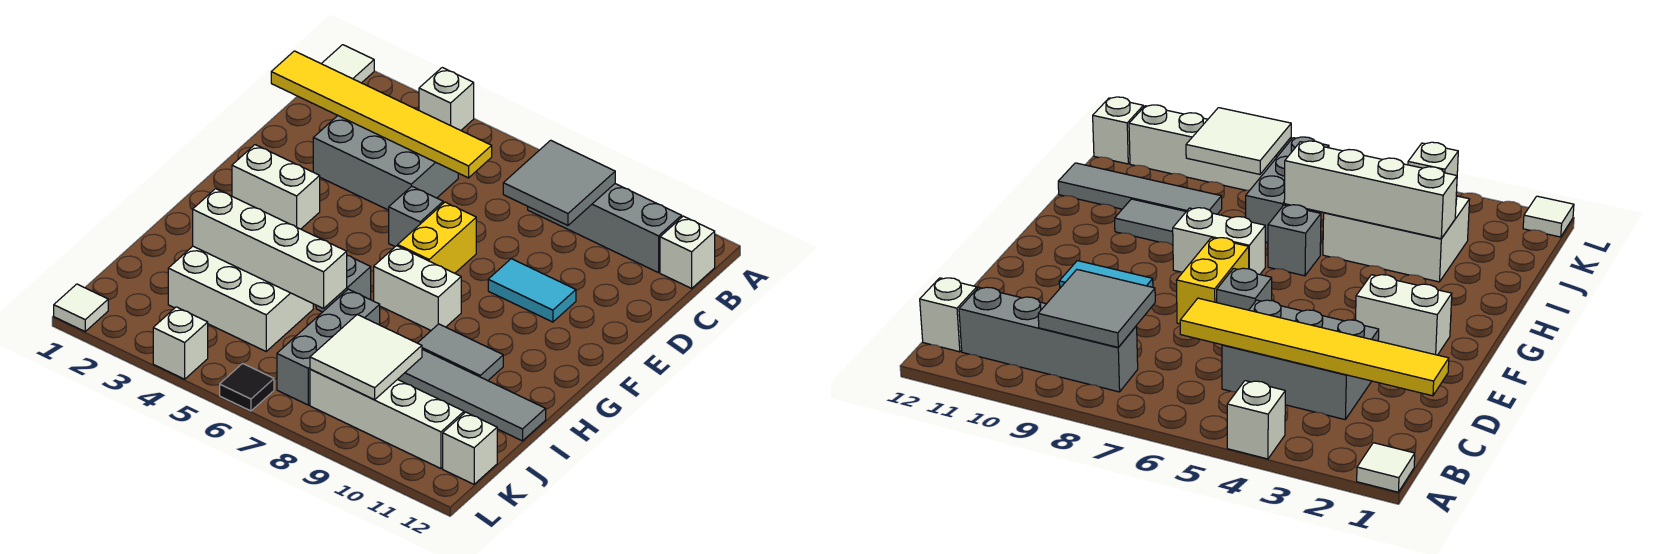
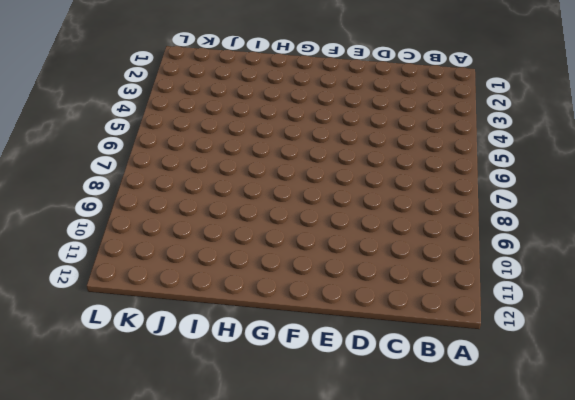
none -> white tile A1 level 1
none -> white brick A4 level 1
none -> grey brick B8:B11 level 1

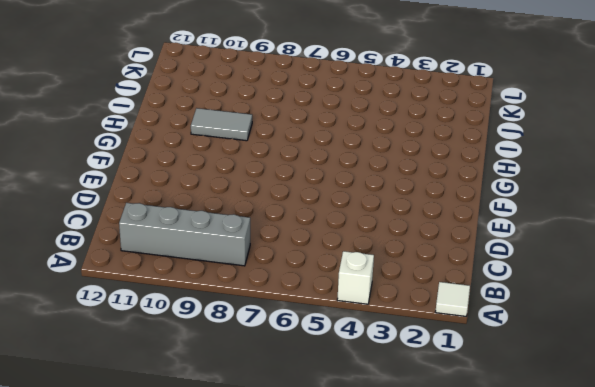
none -> white brick B12 level 1
none -> grey brick C3:D5 level 1
none -> grey brick E6 level 1

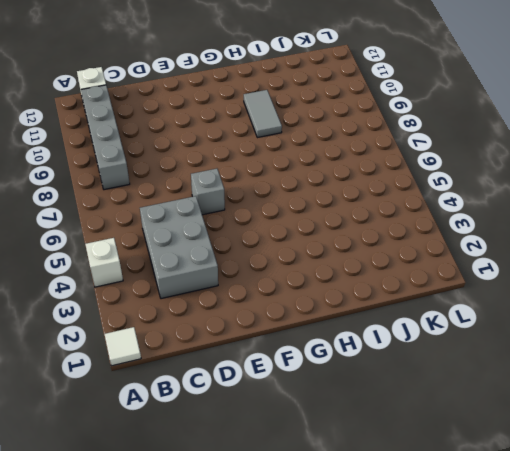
none -> yellow brick E7:F7 level 1
none -> cyan tile E9:E10 level 1
none -> white brick F2:F3 level 1

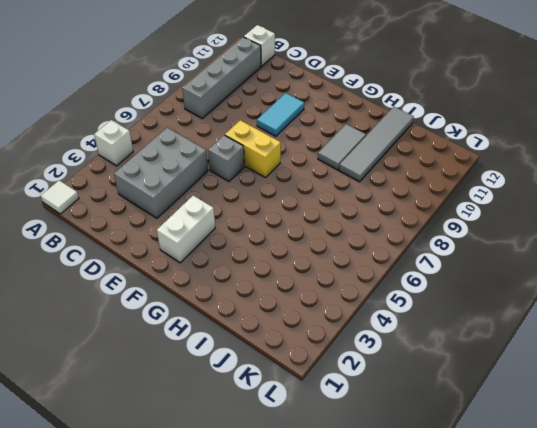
none -> white brick G7:G8 level 1
none -> grey brick H6 level 1
none -> white brick I3:J5 level 1

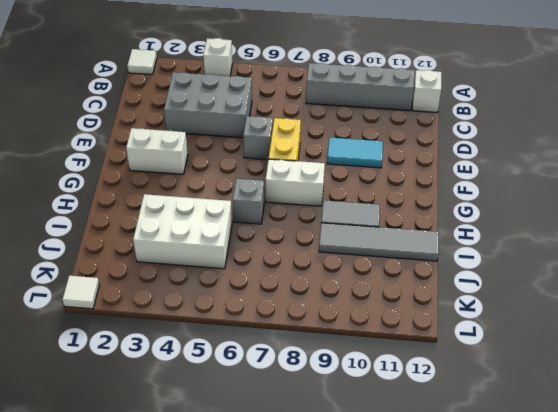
none -> grey brick I7:K7 level 1
none -> white brick K8:K11 level 1
none -> white brick K12 level 1

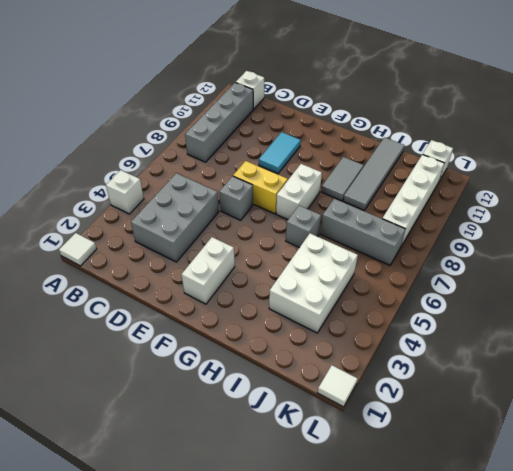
none -> white brick L4 level 1
none -> black tile L6 level 1
none -> grey tile B8:C9 level 2

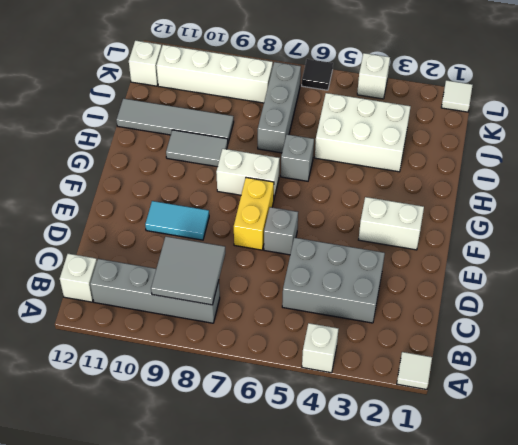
none -> yellow tile C1:C6 level 2
none -> white brick I3:I6 level 2
none -> white tile J8:K9 level 2

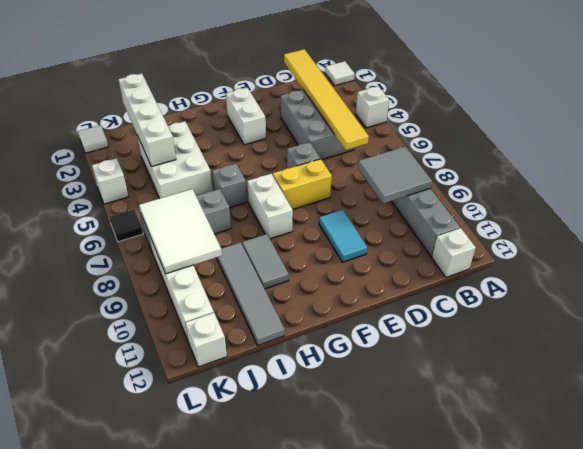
white brick J1:J4 level 2 -> white brick I3:I6 level 2
white tile J7:K9 level 2 -> white tile J8:K9 level 2

